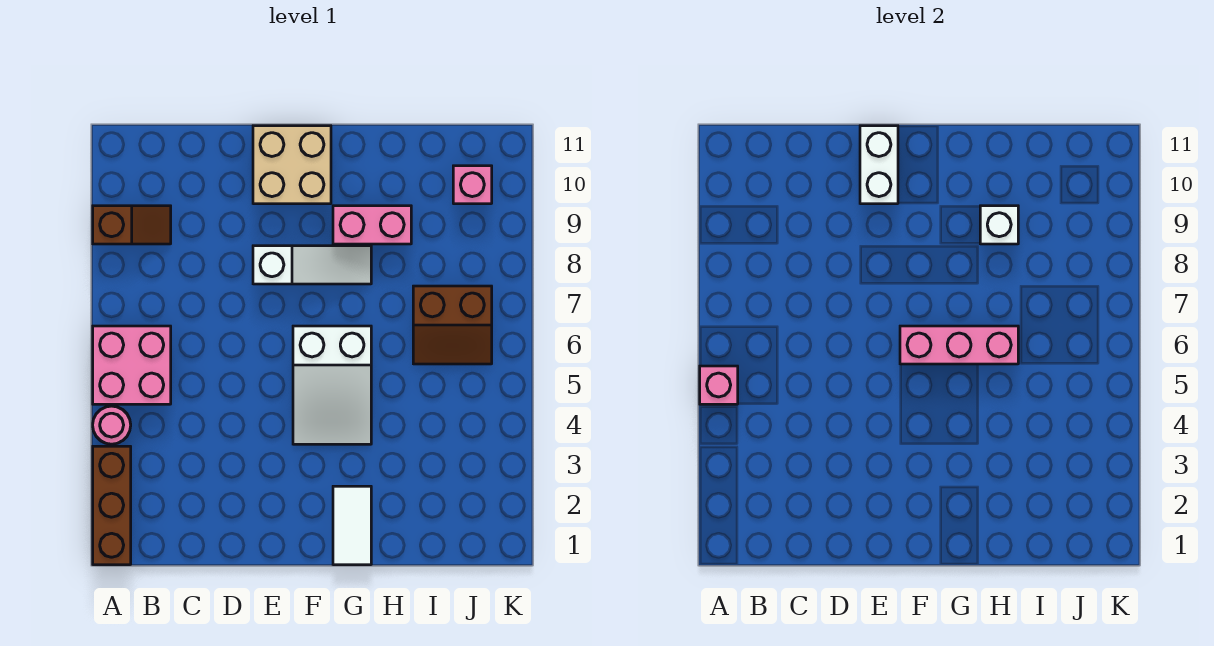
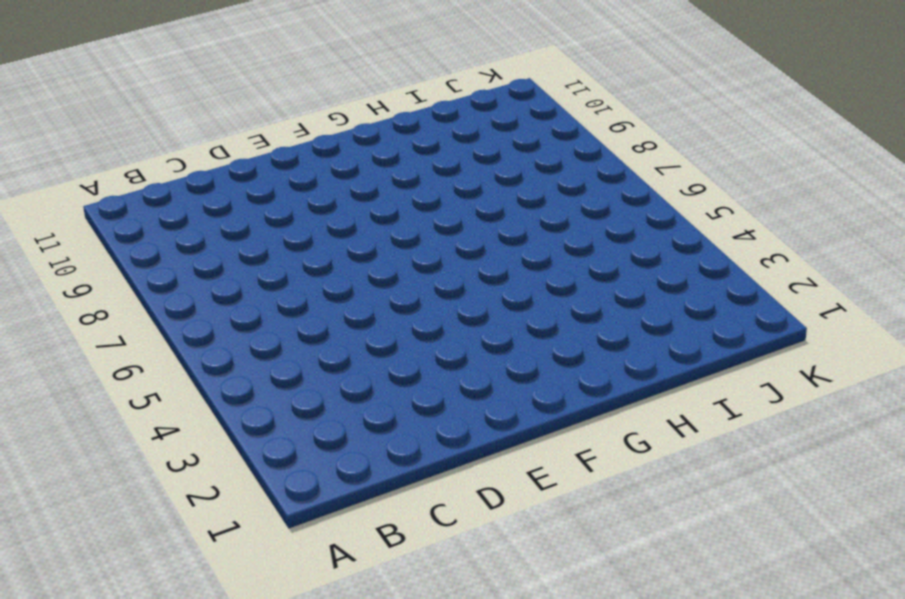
none -> brown brick A1:A3 level 1
none -> pink round brick A4 level 1
none -> pink brick A5:B6 level 1

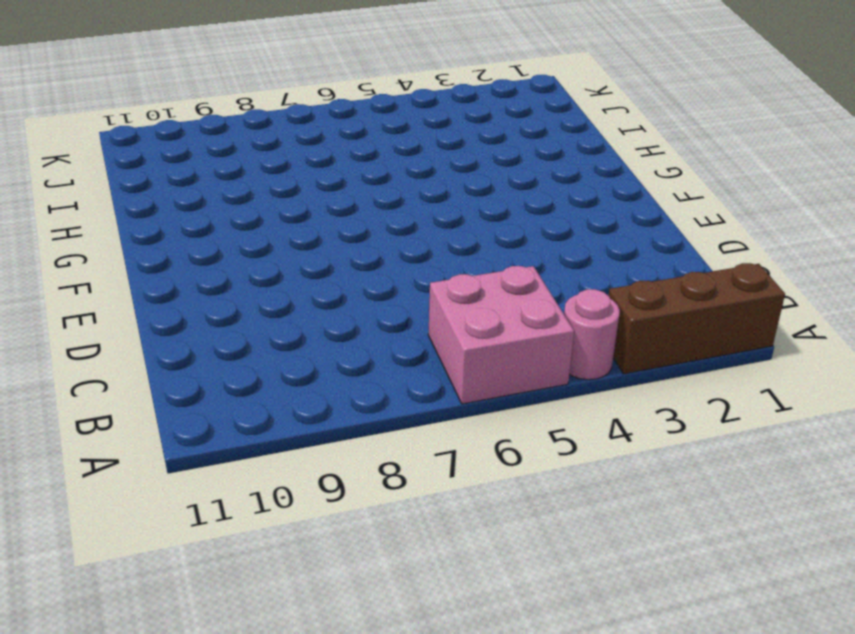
none -> brown slope A9:B9 level 1 top A
none -> white slope E8:G8 level 1 top E
none -> tan brick E10:F11 level 1

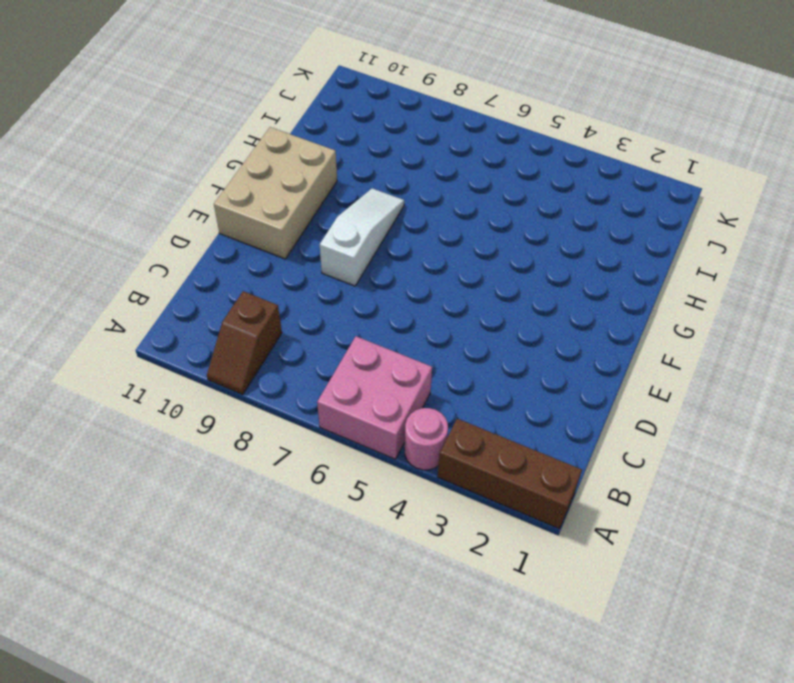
brown slope A9:B9 level 1 top B -> brown slope A9:B9 level 1 top A
tan brick E10:G11 level 1 -> tan brick E10:F11 level 1
none -> white slope F4:G6 level 1 top 6
none -> white tile G1:G2 level 1
none -> pink brick G9:H9 level 1

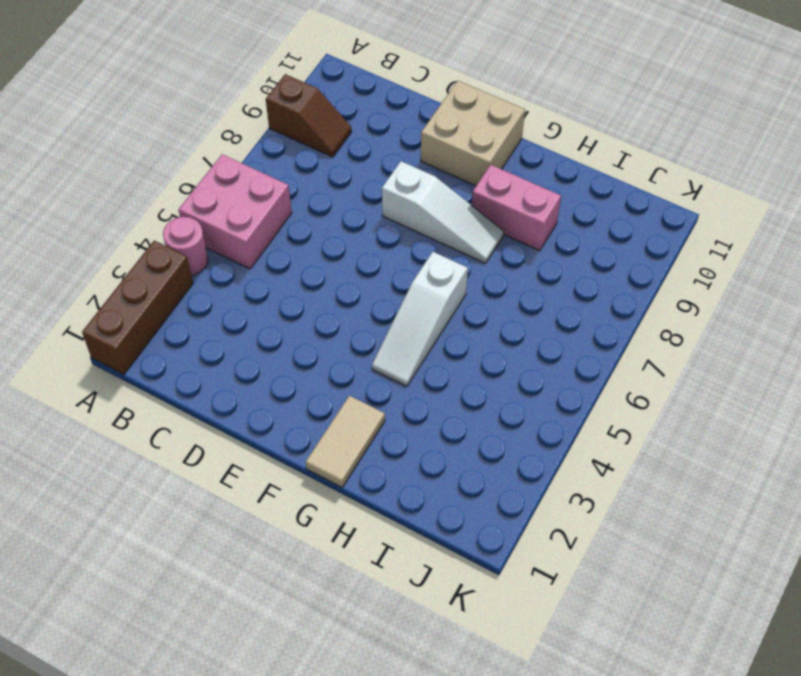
tan tile G1:G2 level 1 -> white tile G1:G2 level 1
white slope G4:G6 level 1 top 6 -> white slope F4:G6 level 1 top 6
none -> brown slope I6:J7 level 1 top 7
none -> pink brick J10 level 1
none -> pink brick A5 level 2

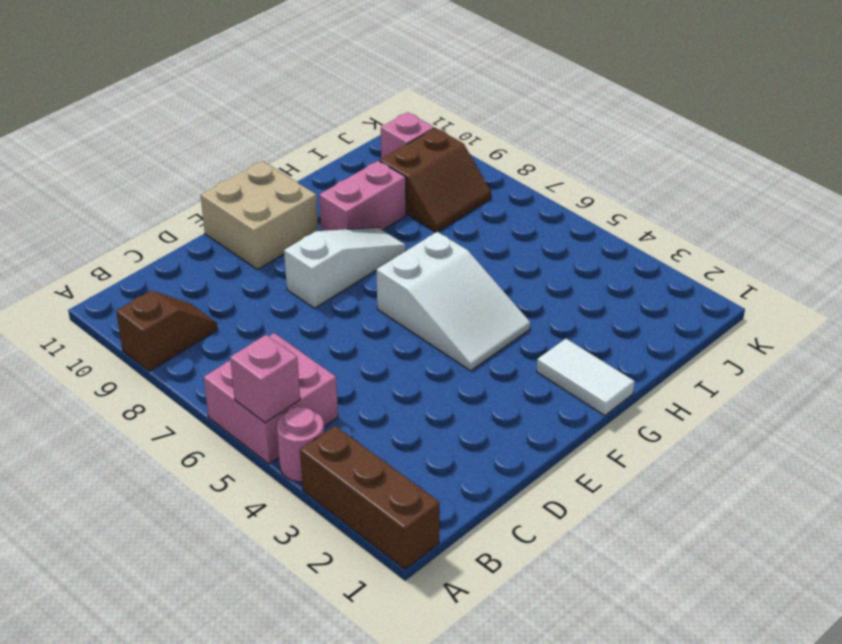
brown slope I8:J9 level 1 top 9 -> brown slope I6:J7 level 1 top 7
none -> white brick E10:E11 level 2
none -> pink brick F6:H6 level 2
none -> white brick H9 level 2

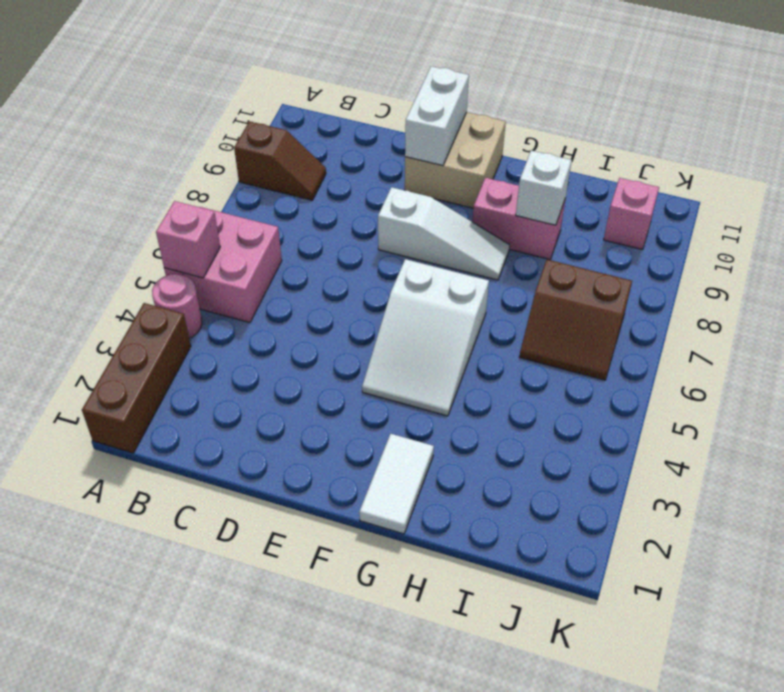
none -> pink brick F6:H6 level 2

